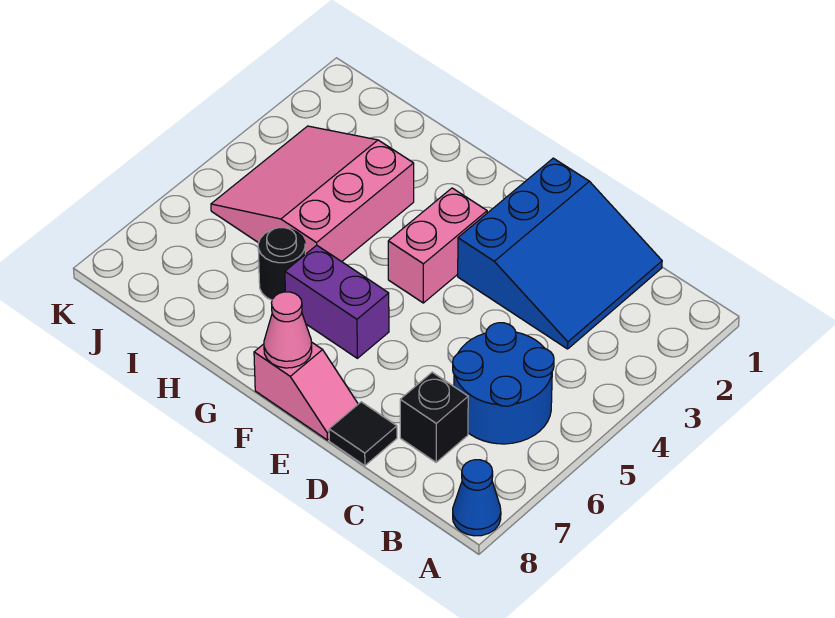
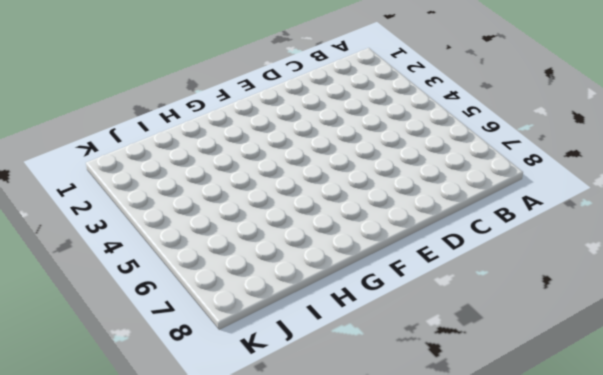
none -> blue cone A8 level 1
none -> blue round brick B5:C6 level 1

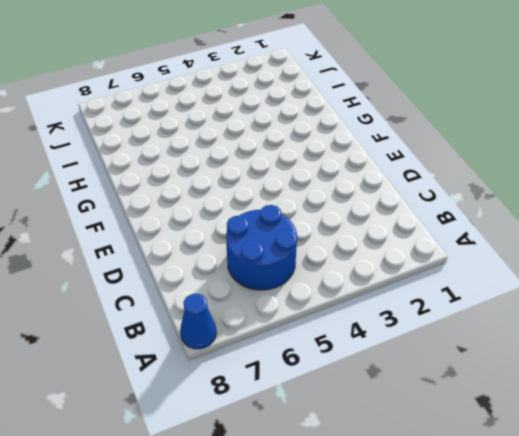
none -> blue slope C1:E3 level 1 top E
none -> black brick C7 level 1

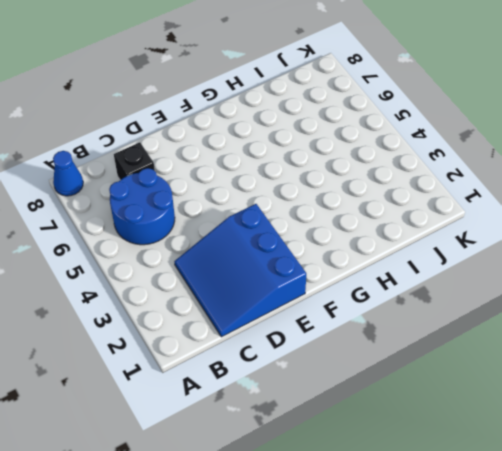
none -> black tile D8 level 1
none -> pink slope E8:F8 level 1 top F

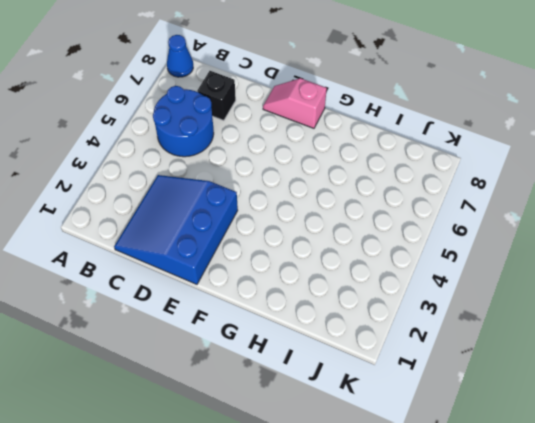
none -> black tile D8 level 1
none -> pink brick F3:F4 level 1

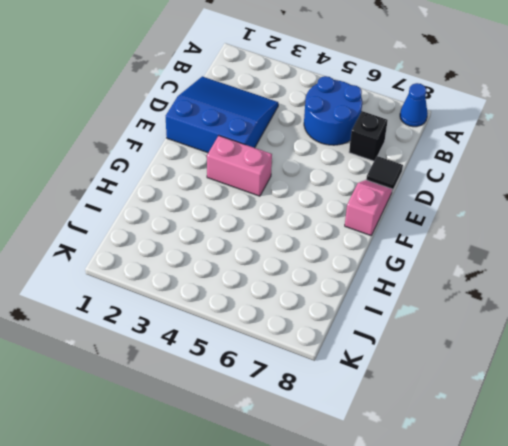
none -> purple brick F6:G6 level 1
none -> pink slope H3:J5 level 1 top H

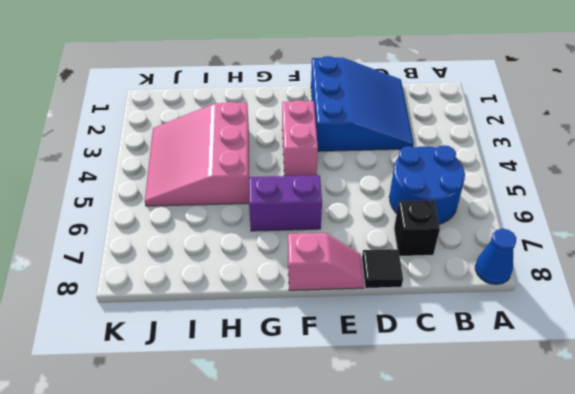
none -> black round brick H6 level 1
none -> pink cone F8 level 2

